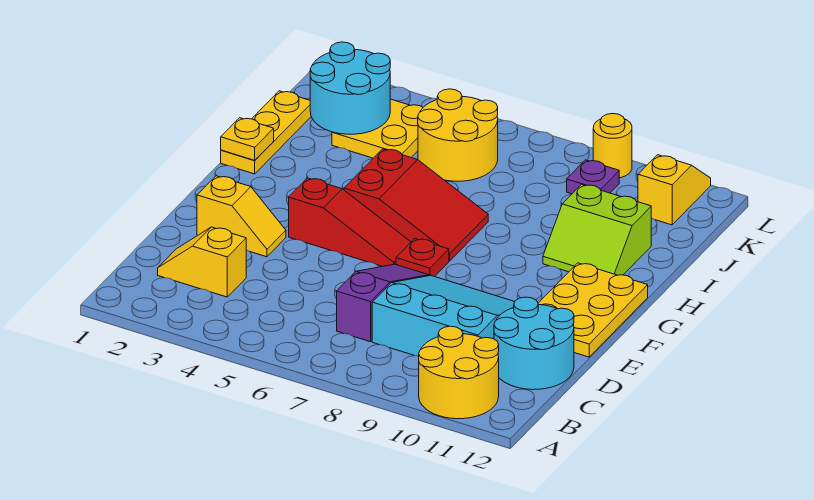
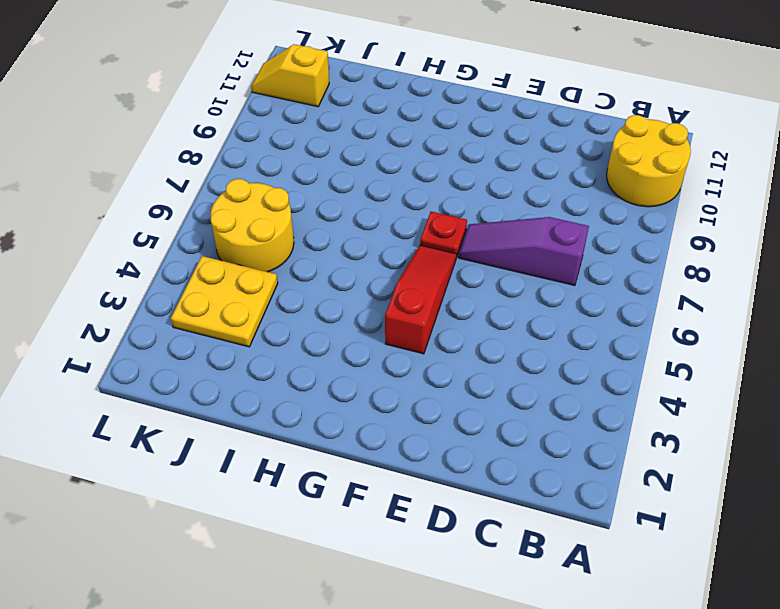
none -> yellow slope C2:C3 level 1 top 3
none -> cyan slope C8:E10 level 1 top C
none -> cyan round brick C11:D12 level 1

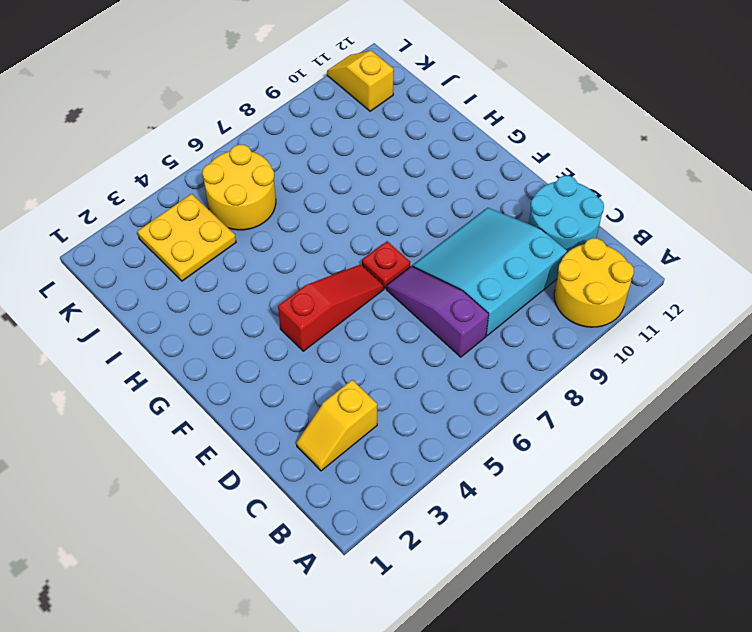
none -> yellow slope E2:E3 level 1 top 2
none -> yellow plate E11:G12 level 1
none -> red slope G5:H7 level 1 top 5

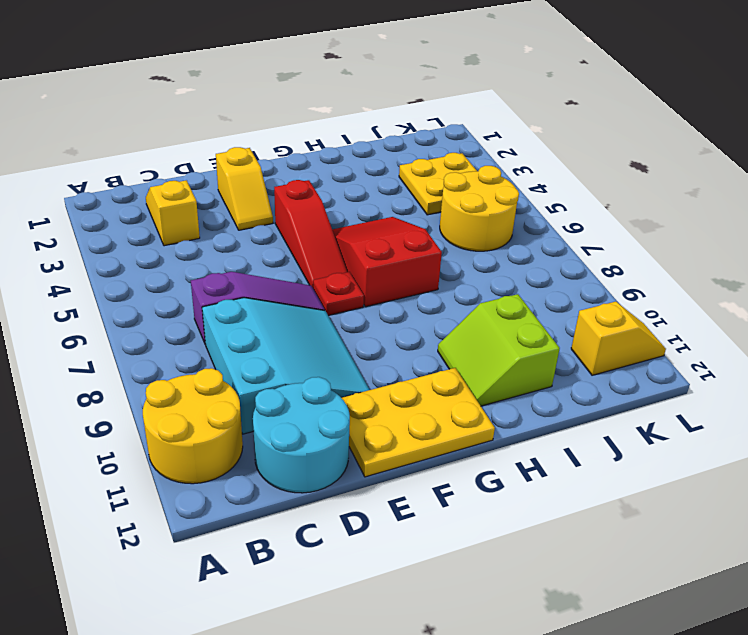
red slope G5:H7 level 1 top 7 -> red slope G5:H7 level 1 top 5
none -> yellow plate H1:J1 level 1
none -> purple plate K9 level 1
none -> yellow round brick L9 level 1

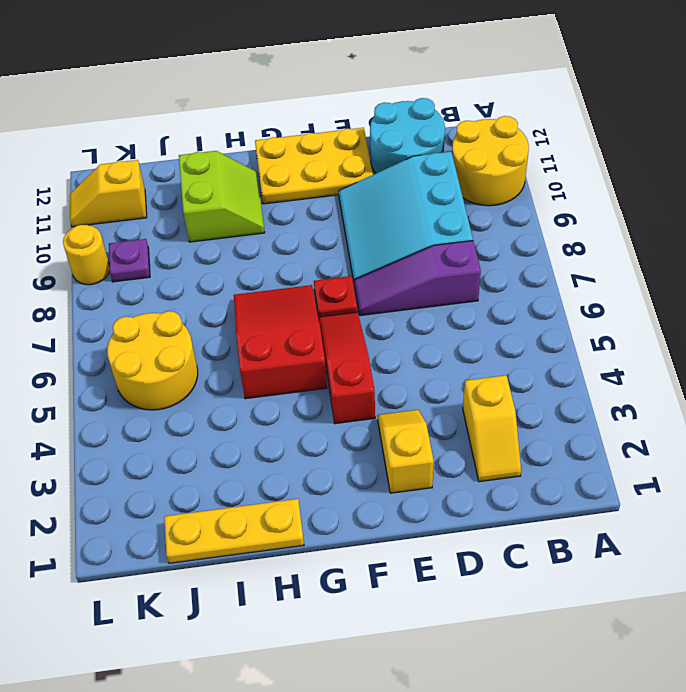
none -> yellow plate J3:K4 level 1
none -> yellow plate H1 level 2
none -> cyan round brick J2:K3 level 2

